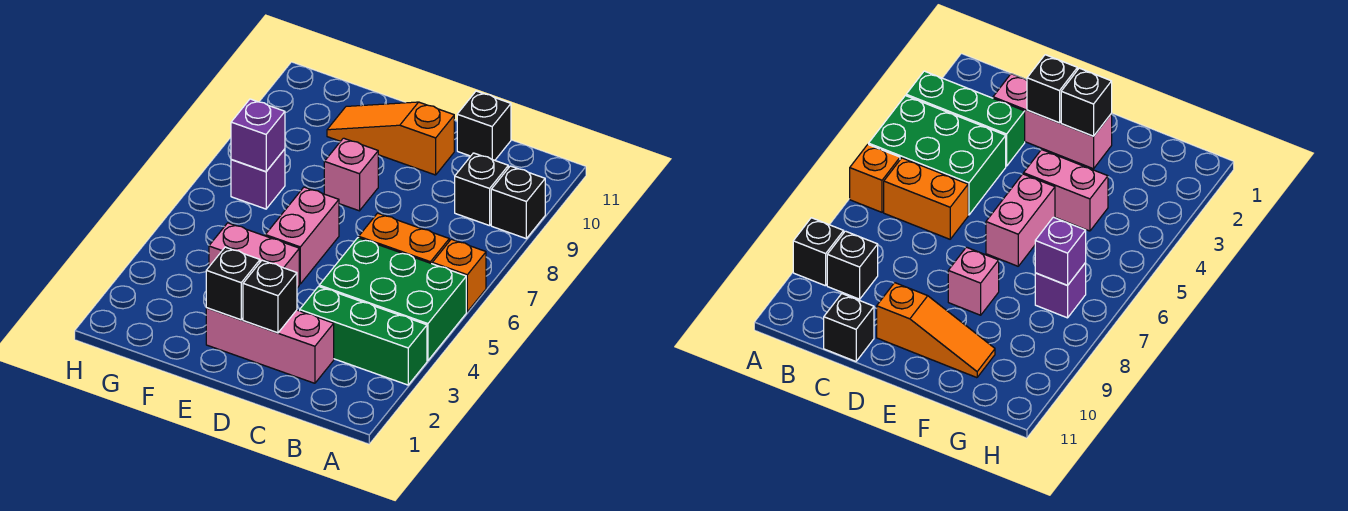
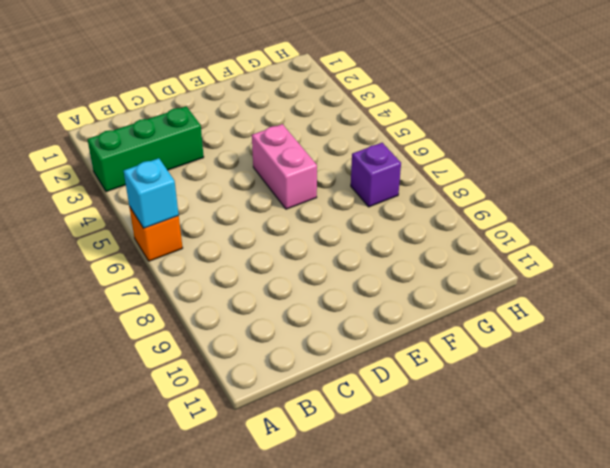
cyan brick A6 level 2 -> none
none -> green brick A4:C5 level 1
none -> black brick A9 level 1
none -> orange brick B6:C6 level 1

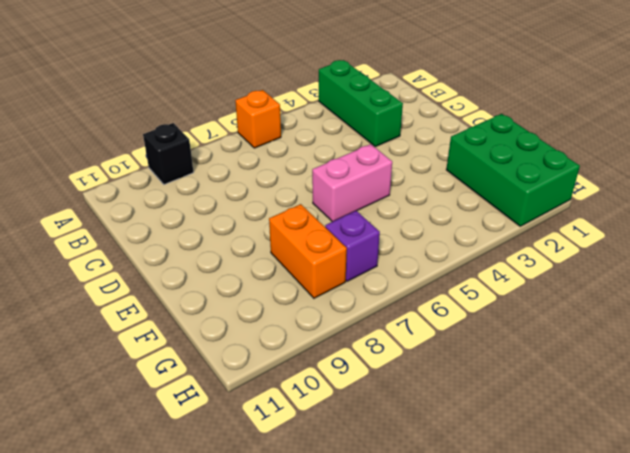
green brick F1:H2 level 1 -> green brick A4:C5 level 1
orange brick F8:G8 level 1 -> orange brick B6:C6 level 1
none -> black brick B9 level 1
none -> pink brick C2:E2 level 1
none -> black brick C11 level 1

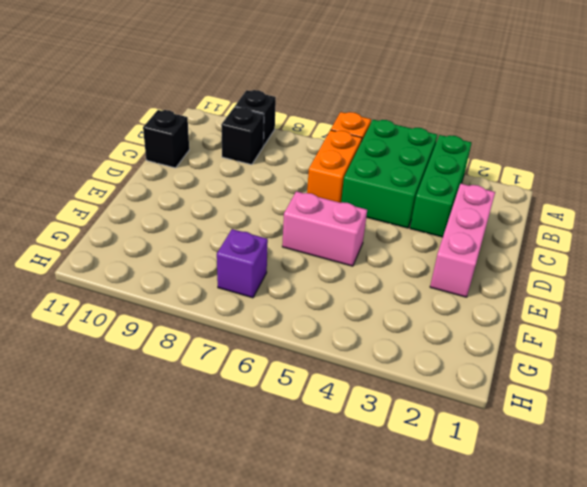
none -> orange slope D10:F10 level 1 top D
none -> pink brick E4:F4 level 1
none -> pink brick E8 level 1

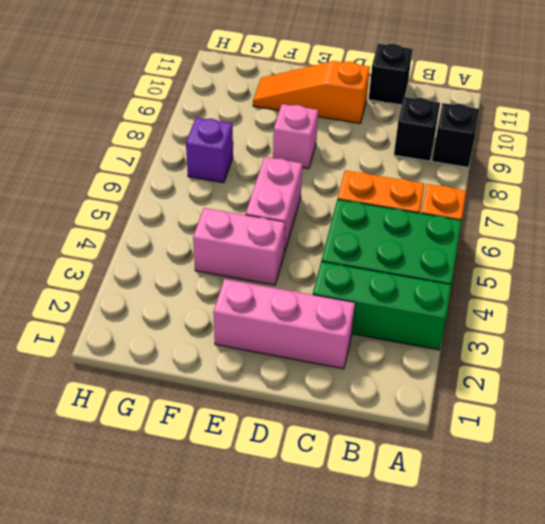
none -> black brick D2 level 2
none -> black brick E2 level 2
none -> purple brick G7 level 2

